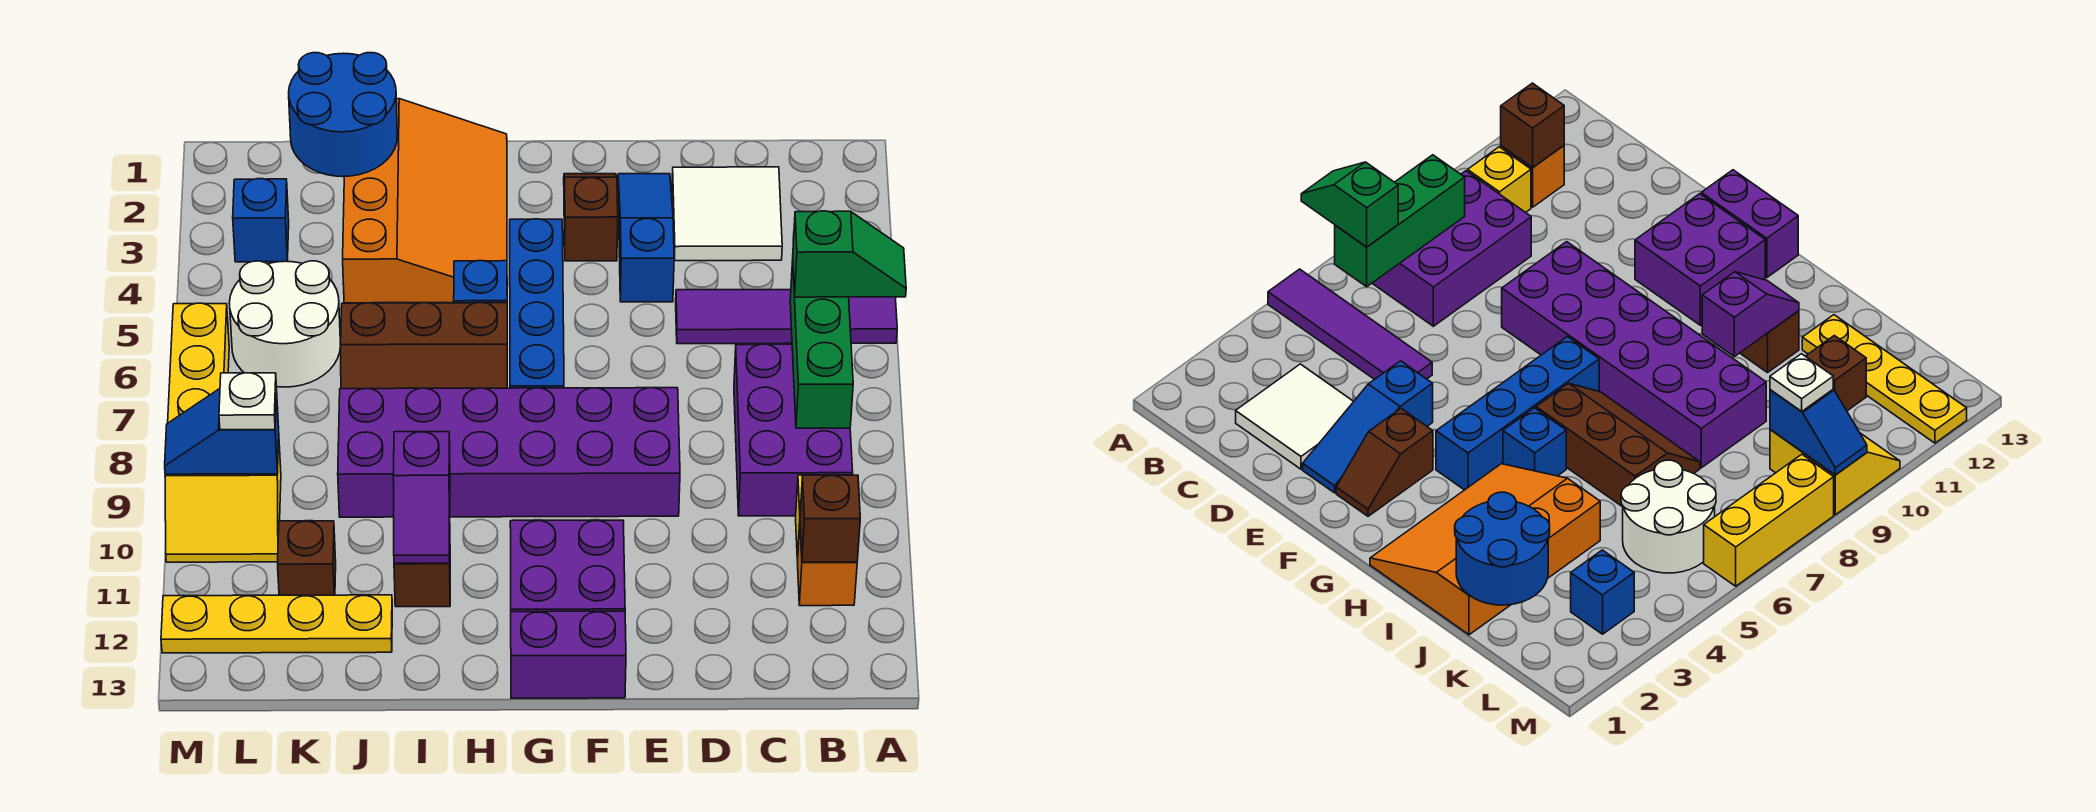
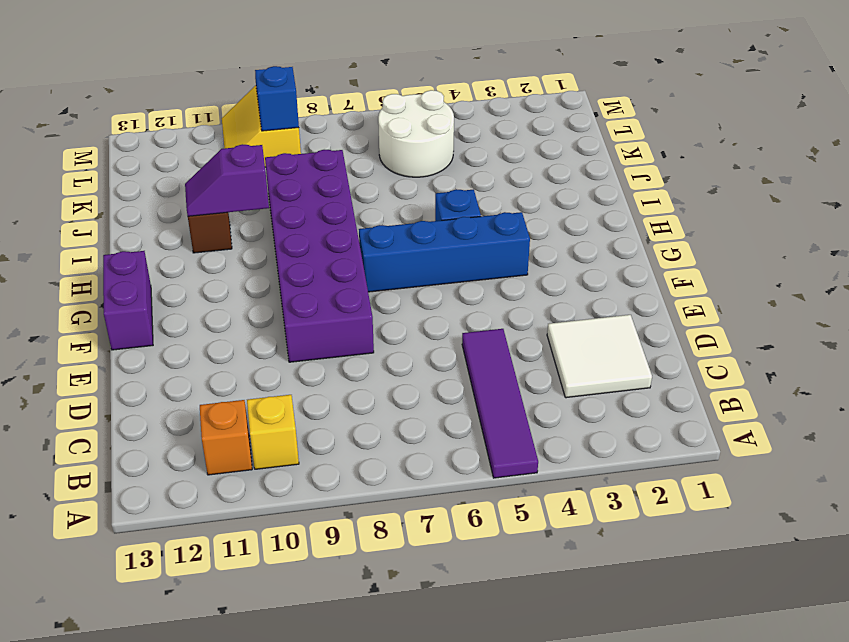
none -> purple brick B7:C9 level 1
none -> blue slope E2:E4 level 1 top 4
none -> brown slope F2:F3 level 1 top 3

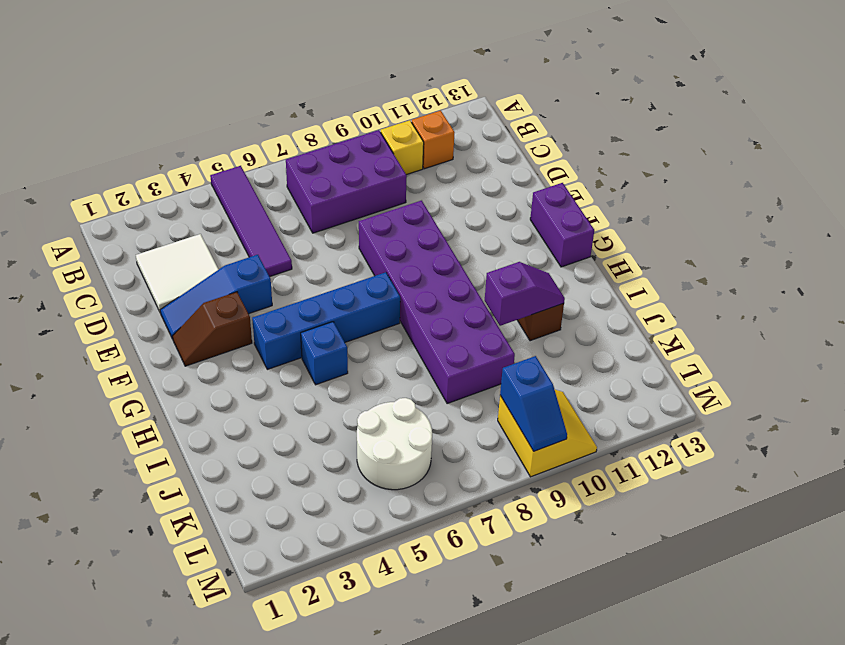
none -> purple brick F11:G12 level 1
none -> orange slope H1:J4 level 1 top J
none -> brown slope H6:J7 level 1 top 6

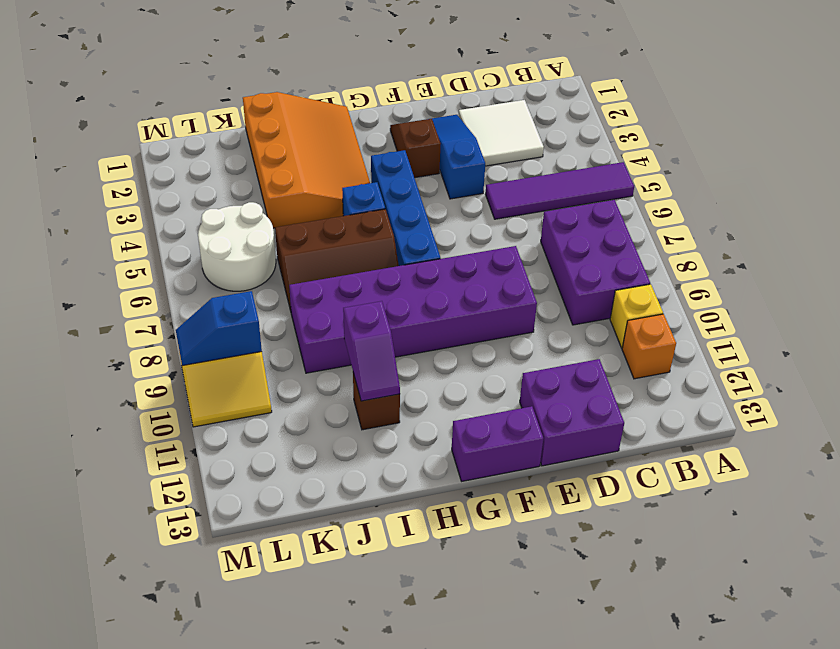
purple brick D12:E13 level 1 -> purple brick F11:G12 level 1
none -> yellow plate J12:M12 level 1
none -> brown brick K11 level 1
none -> blue brick L3 level 1

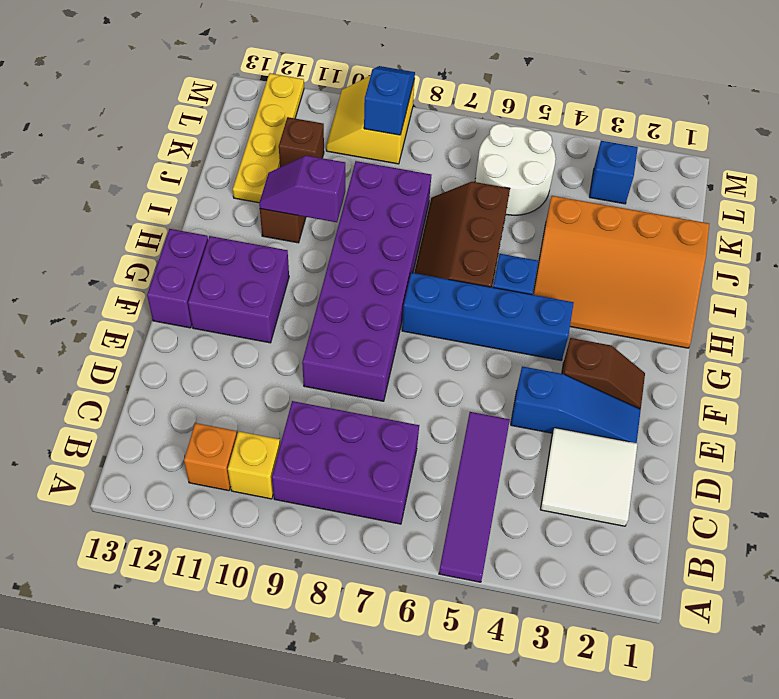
none -> yellow brick M6:M8 level 1
none -> green brick B6:B8 level 2
none -> brown brick B11 level 2

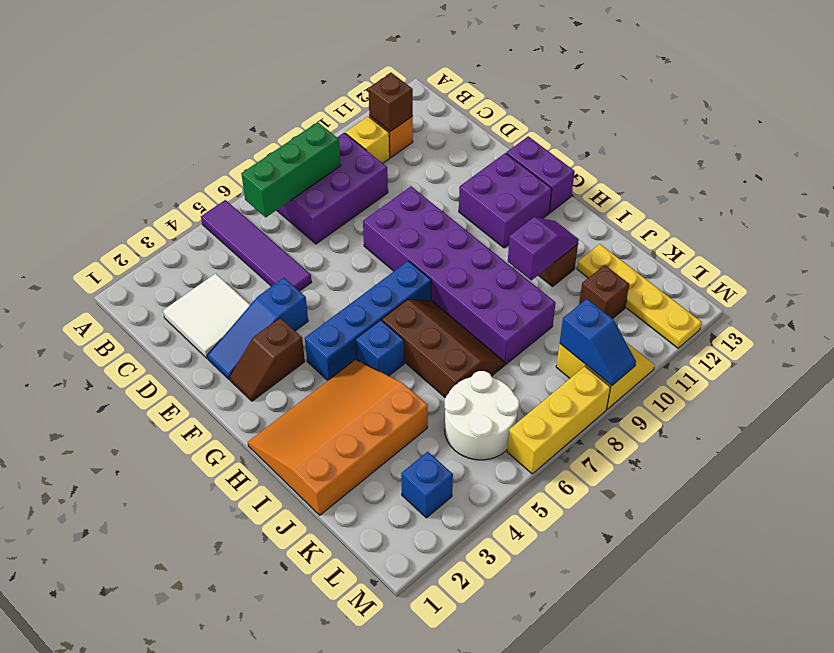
none -> blue round brick J1:K2 level 2
none -> green slope A6:B6 level 3 top B
none -> white plate L9 level 3

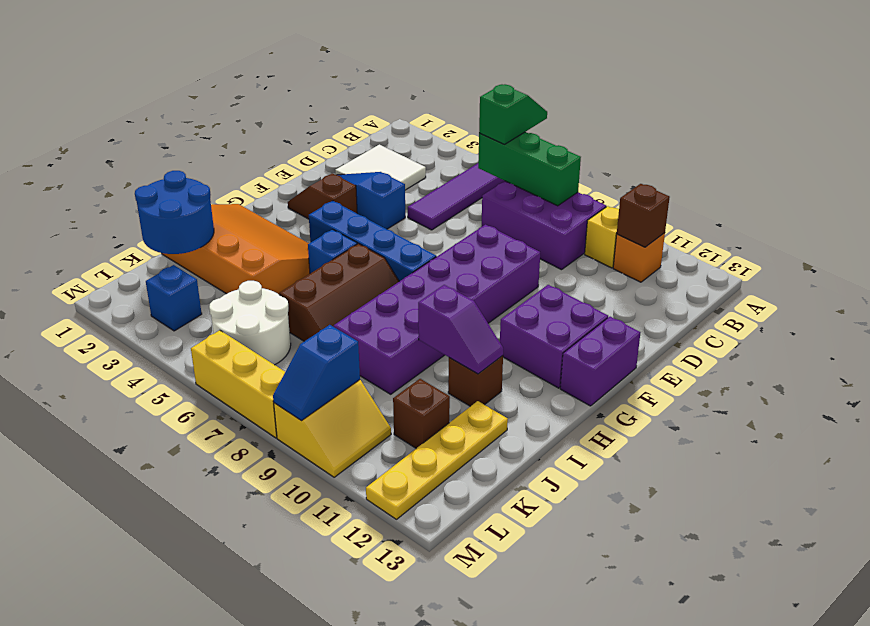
none -> white plate L9 level 3

